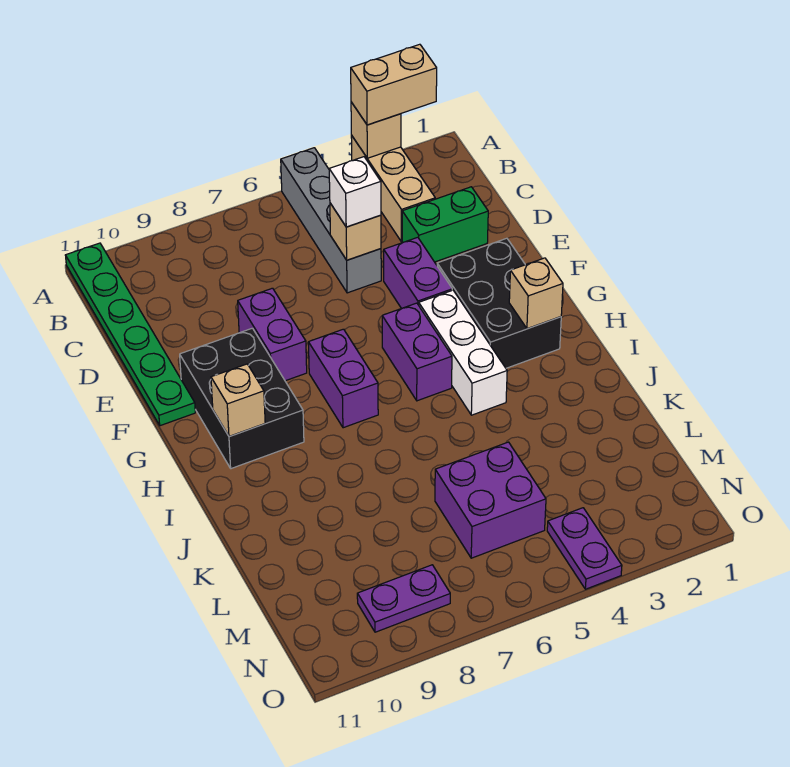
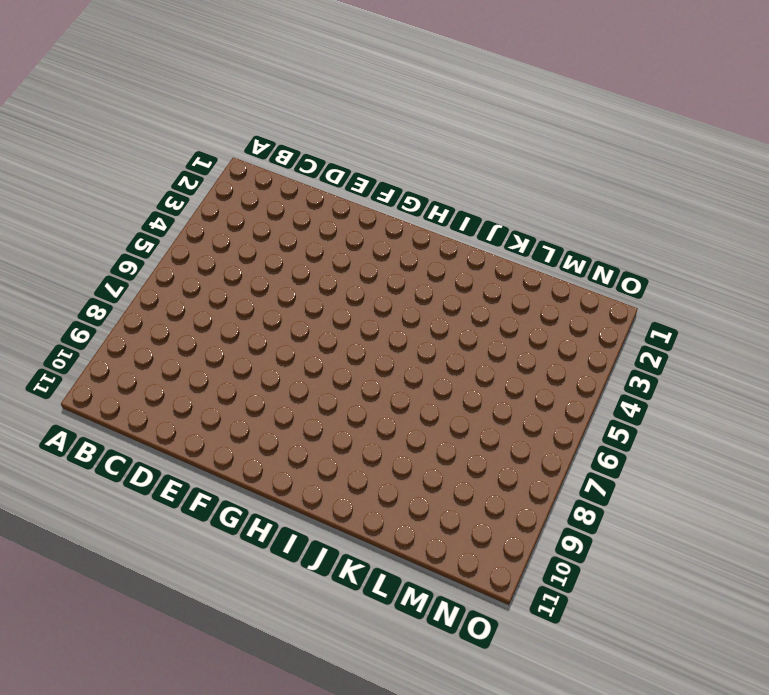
none -> tan brick A3:C3 level 1
none -> grey brick A5:D5 level 1
none -> green plate A11:F11 level 1

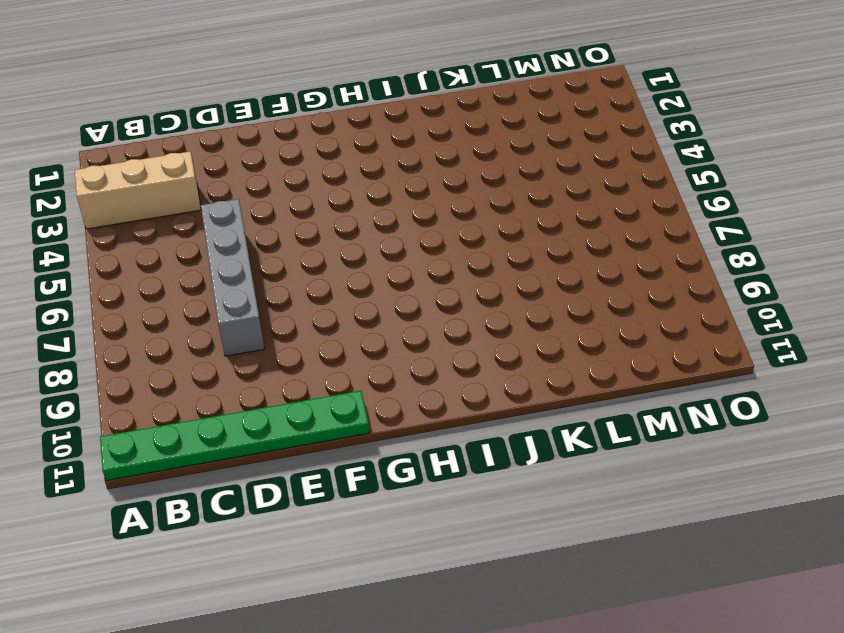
grey brick D5:D8 level 1 -> grey brick A5:D5 level 1
none -> green brick D2:D3 level 1
none -> purple brick E4:F4 level 1
none -> purple brick E8:F8 level 1

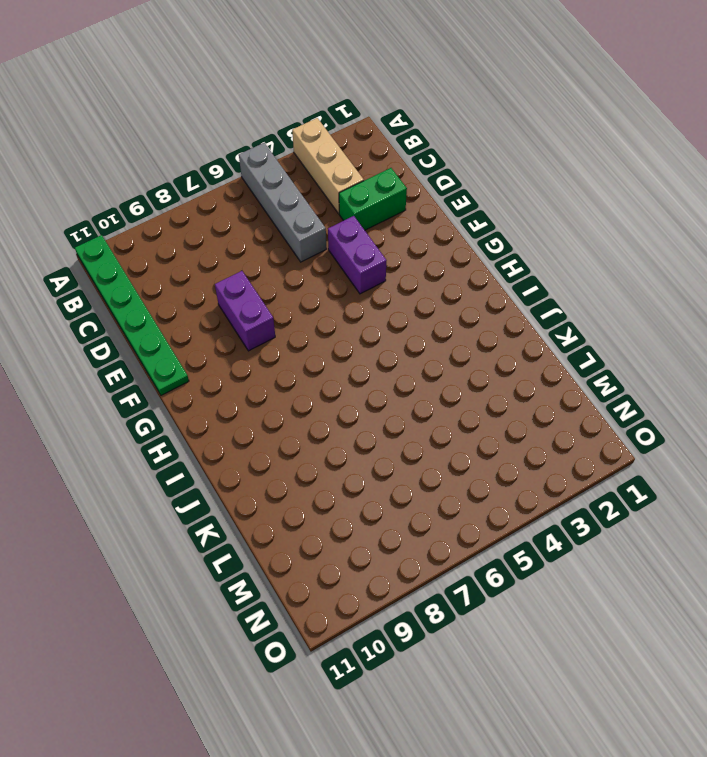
none -> black brick F2:H3 level 1
none -> black brick F9:H10 level 1
none -> white brick G4:I4 level 1

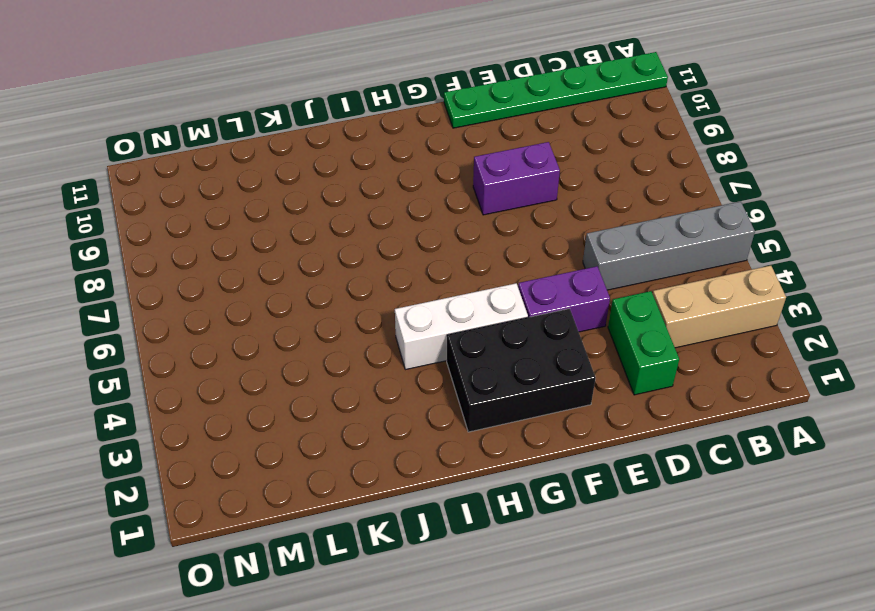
none -> black brick F9:H10 level 1
none -> purple brick G5:H5 level 1
none -> purple brick G7:H7 level 1

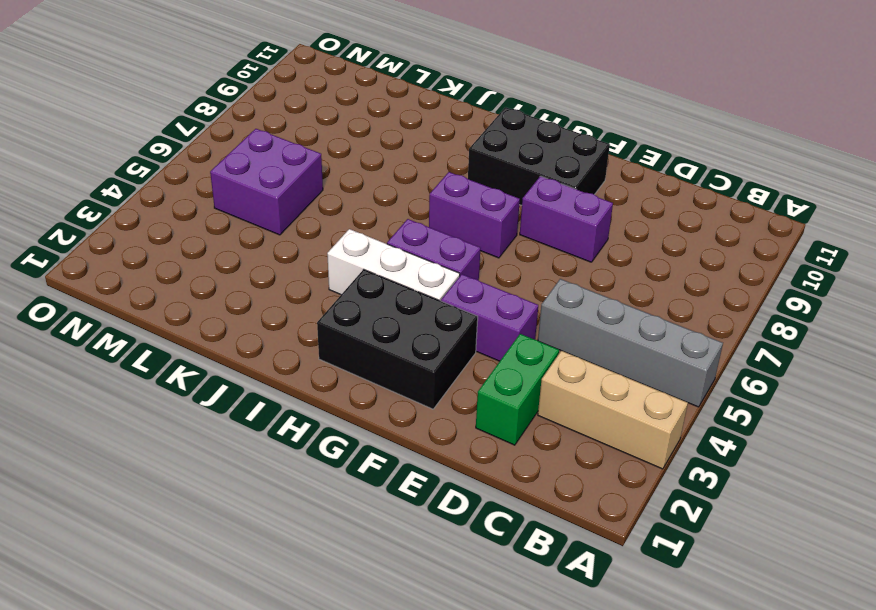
none -> green plate A11:F11 level 1
none -> purple plate N4:O4 level 1
none -> purple plate N8:N9 level 1

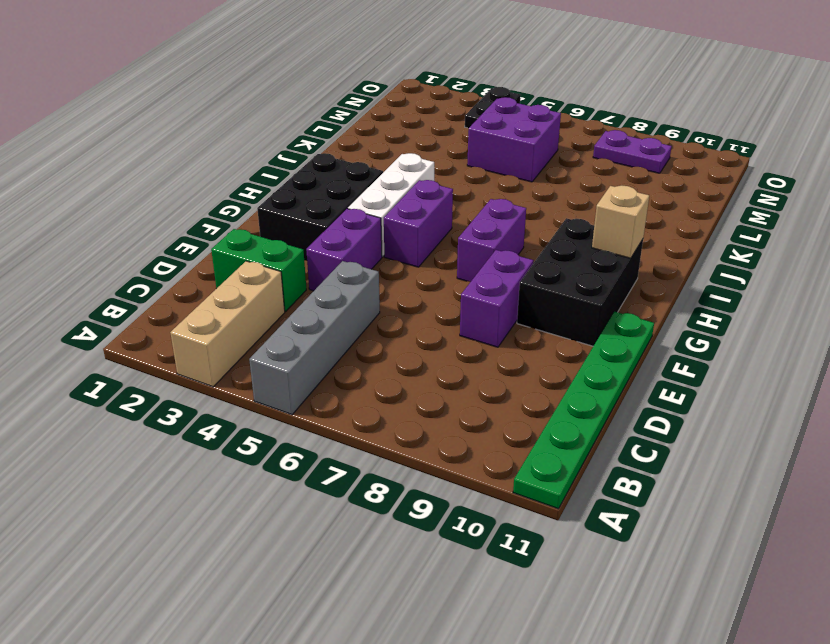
black plate N4:O4 level 1 -> purple plate N4:O4 level 1
none -> tan brick A3 level 2
none -> tan brick D5 level 2
none -> tan brick H2 level 2

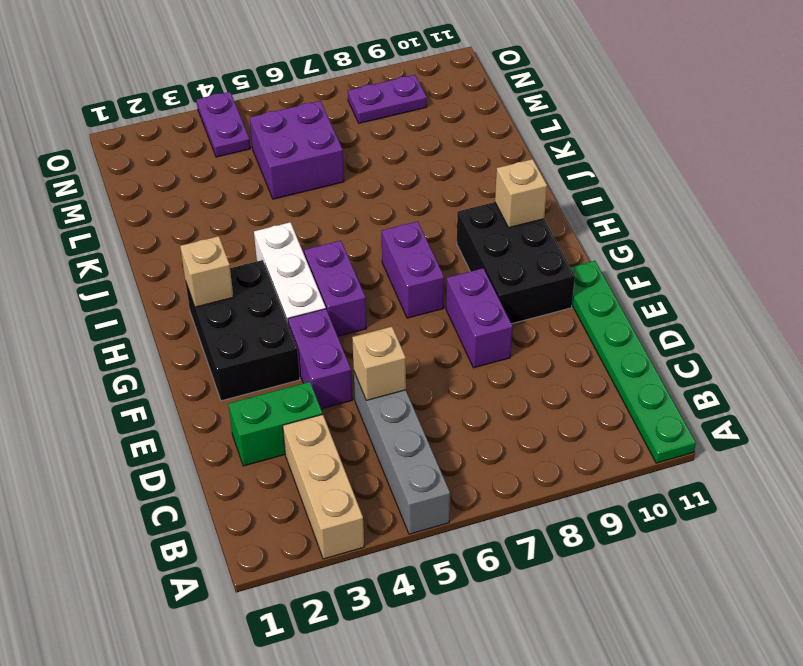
none -> tan brick A3 level 2
none -> tan brick A2:A3 level 3
none -> white brick D5 level 3

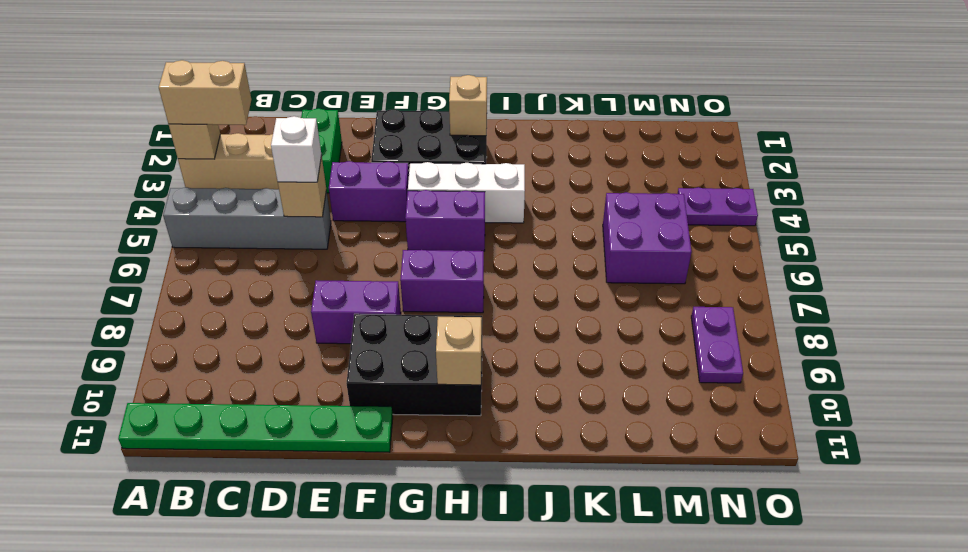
tan brick A3:B3 level 3 -> tan brick A2:A3 level 3

